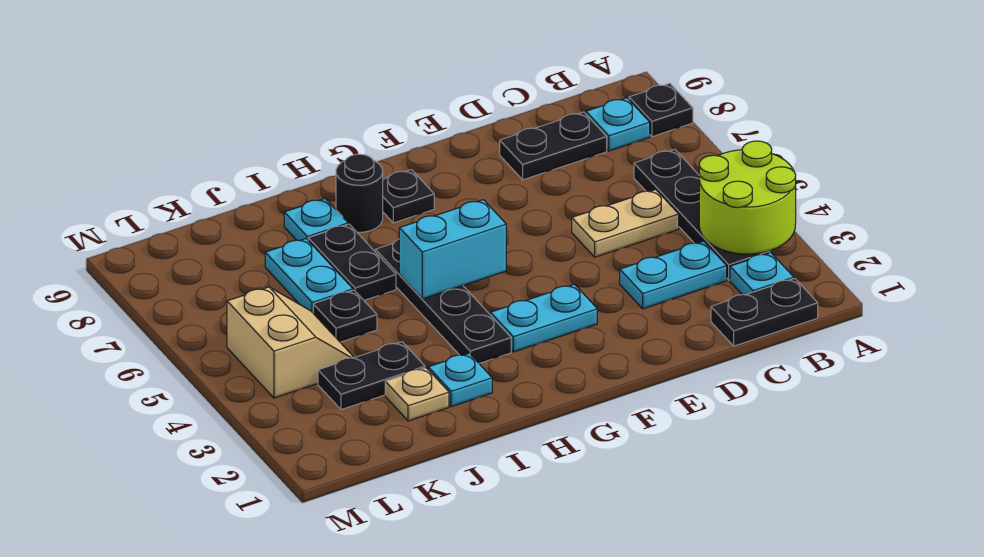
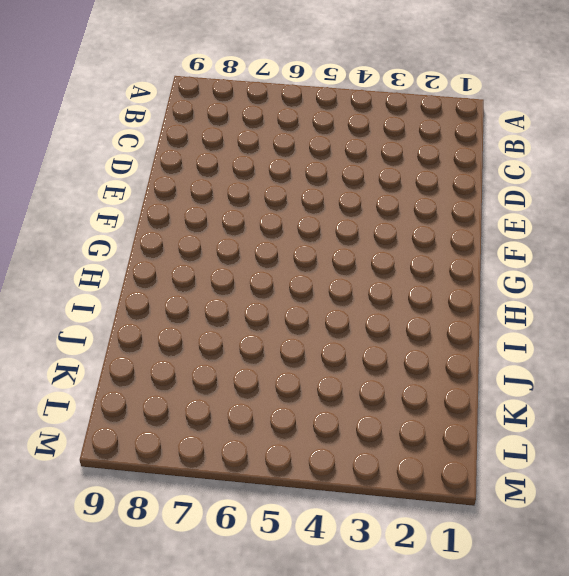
none -> black plate A8 level 1
none -> black plate B1:C1 level 1
none -> cyan plate B2 level 1

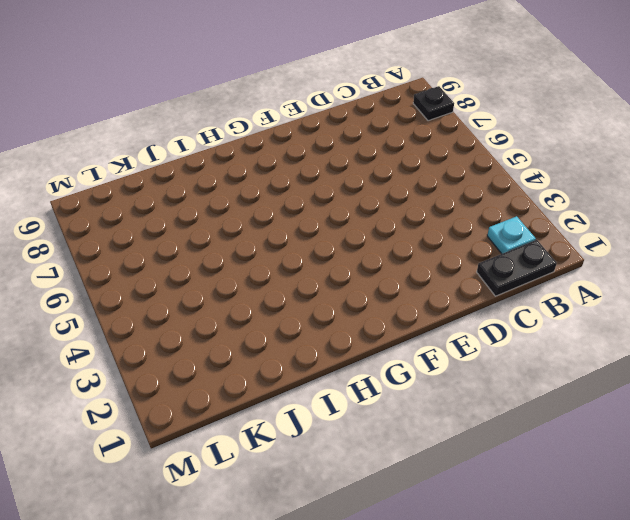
none -> black plate B3:B6 level 1
none -> cyan plate B8 level 1
none -> cyan plate C3:D3 level 1

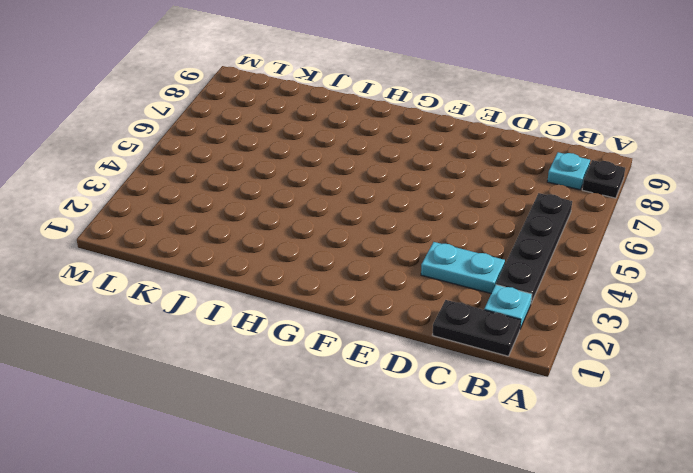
none -> tan plate C5:D5 level 1
none -> black plate C8:D8 level 1
none -> cyan plate F3:G3 level 1

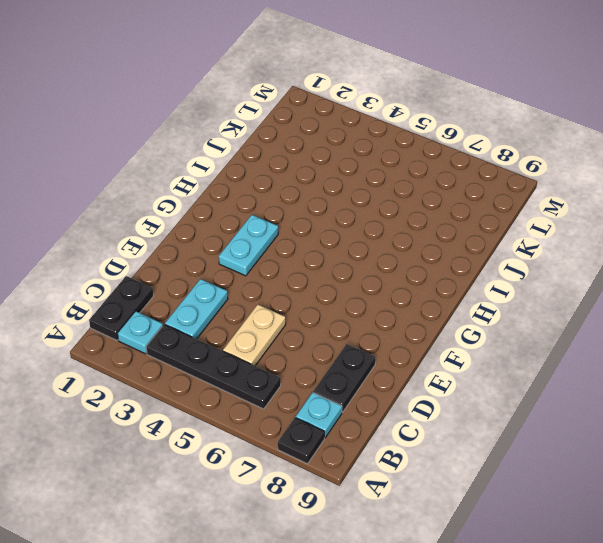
none -> black plate G8 level 1
none -> black plate H3:H6 level 1
none -> black round brick H8 level 1

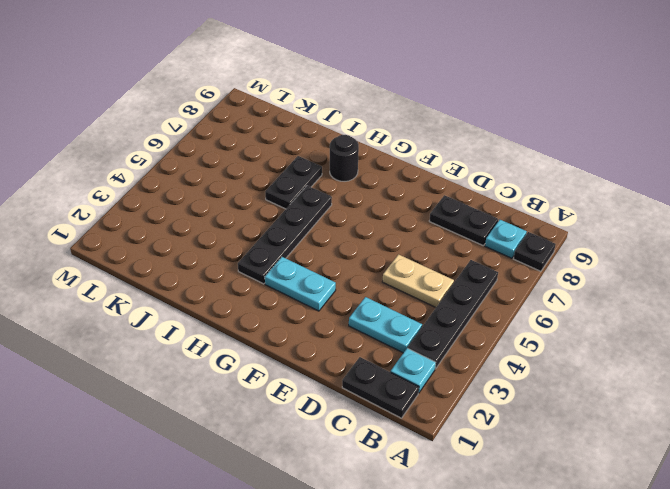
none -> black plate G8 level 1
none -> cyan plate I2 level 1
none -> cyan plate I8 level 1

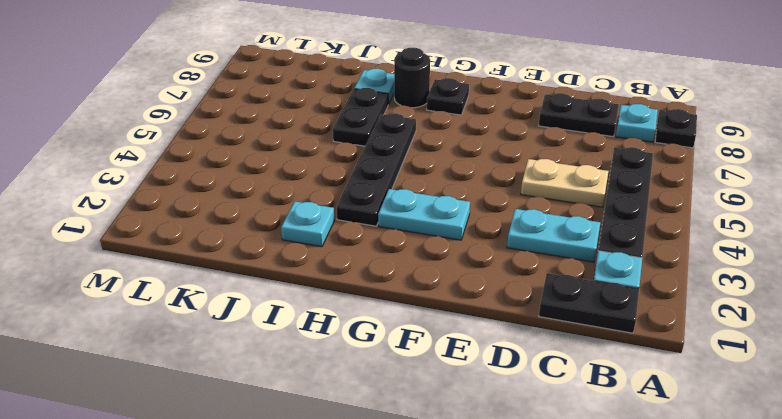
none -> tan plate J2 level 1
none -> black plate J3:K3 level 1
none -> black plate J5 level 1

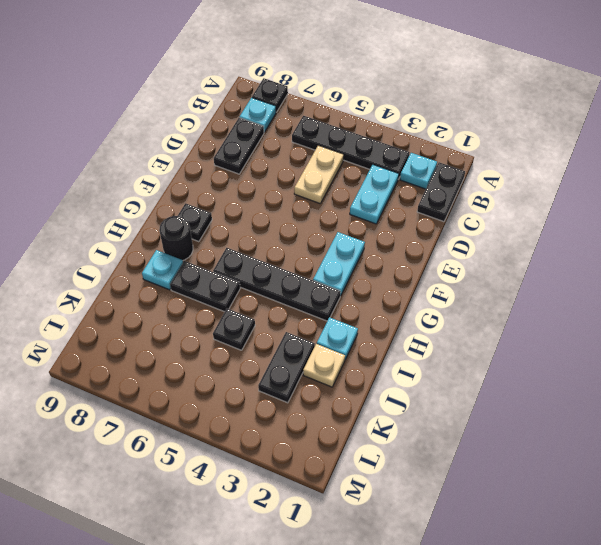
none -> cyan plate J6:J7 level 1
none -> tan slope K4:L5 level 1 top L
none -> lime round brick A3:B4 level 2

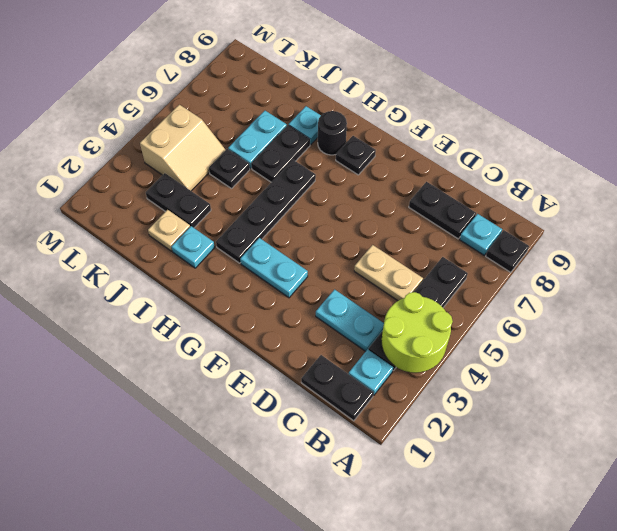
none -> cyan brick G5:H5 level 2

